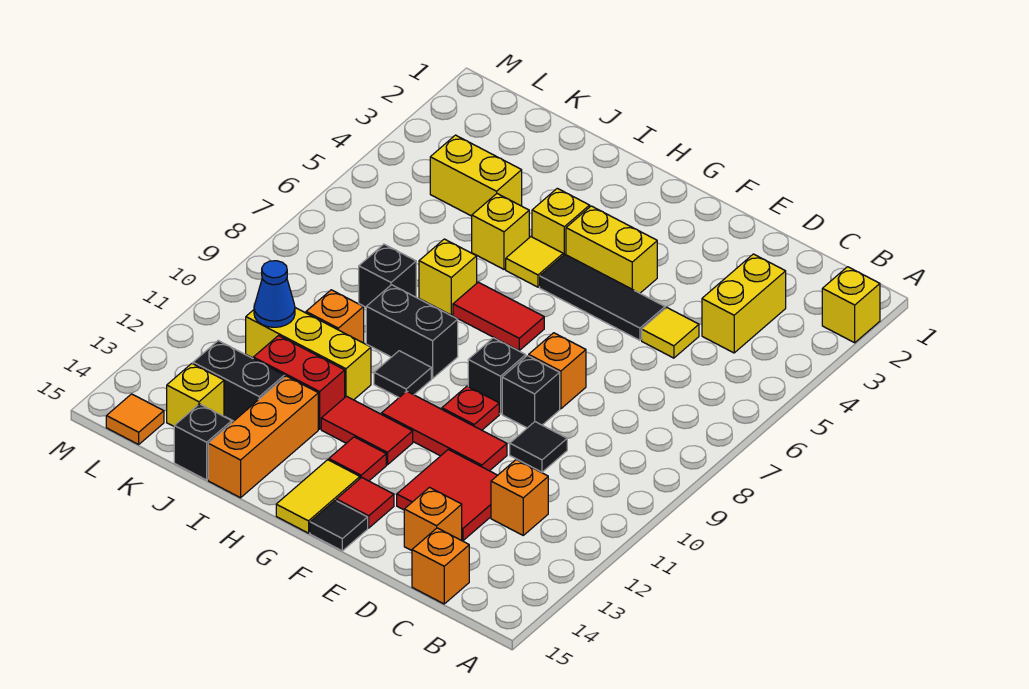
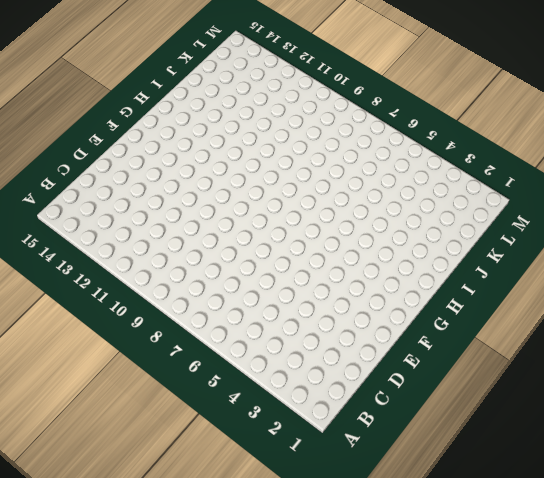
none -> yellow brick A2 level 1
none -> yellow brick C3:C4 level 1
none -> orange brick C12 level 1
none -> orange brick C15 level 1

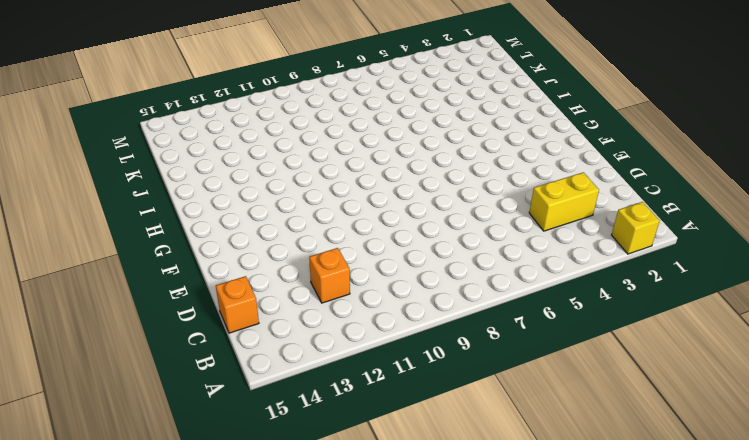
none -> yellow tile D5 level 1
none -> black tile D10 level 1
none -> red tile D12:E13 level 1
none -> orange brick D14 level 1

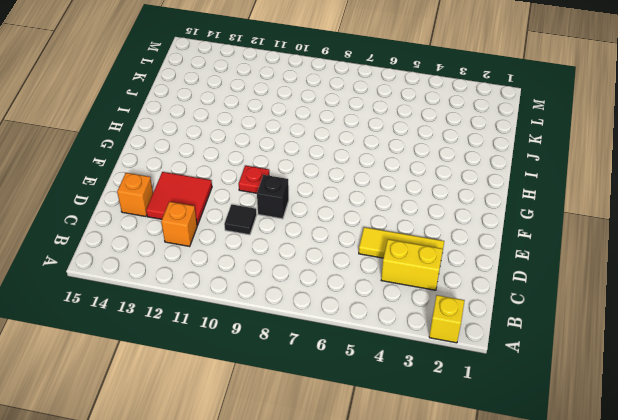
yellow tile D3:D5 level 1 -> yellow tile D5 level 1
none -> orange brick C15 level 1
none -> black tile E5:G5 level 1
none -> orange brick E8 level 1
none -> red tile E11:G11 level 1

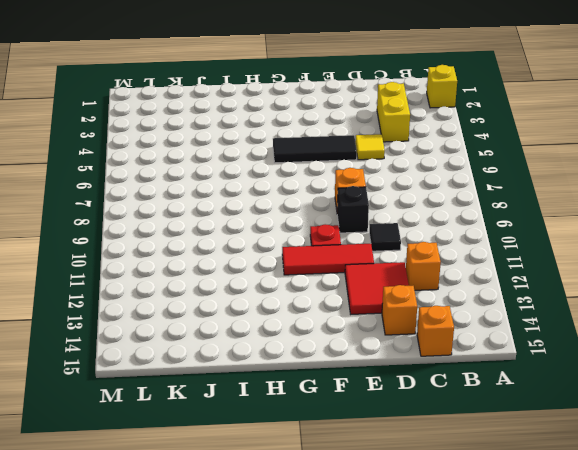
none -> yellow brick F4:G4 level 1
none -> black brick F9 level 1
none -> red tile F14 level 1
none -> black tile F15 level 1

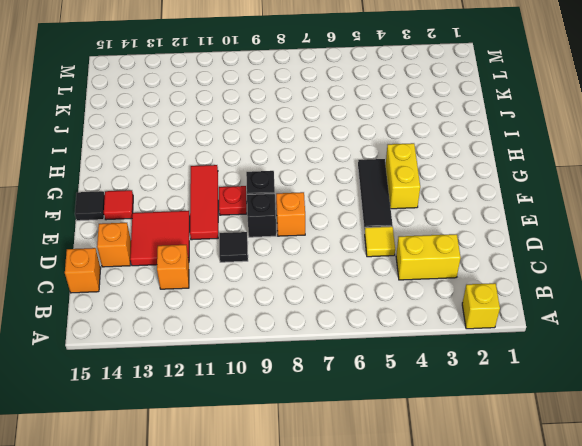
none -> red tile G7:H7 level 1
none -> red tile G12:H12 level 1
none -> red tile G13 level 1
none -> yellow tile G14:G15 level 1

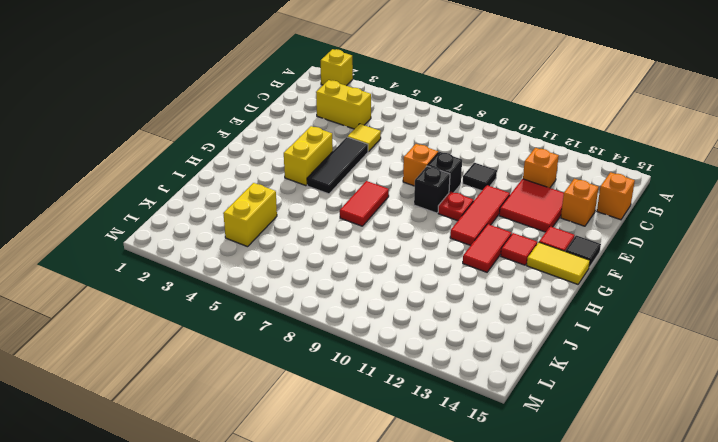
none -> yellow brick H4 level 1
none -> yellow tile H5 level 1
none -> black brick H9:I9 level 1
none -> black tile H10 level 1

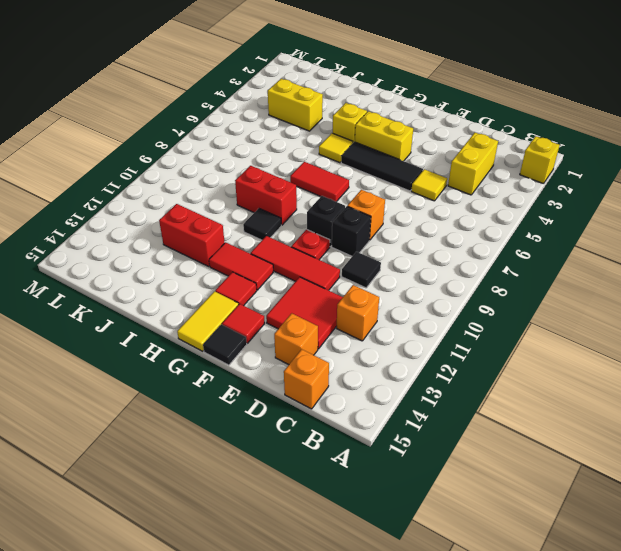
red brick H9:I9 level 1 -> black brick H9:I9 level 1
none -> yellow brick I5 level 1
none -> yellow brick I7 level 1
none -> yellow brick I11:K11 level 1
none -> orange brick I13:I15 level 1

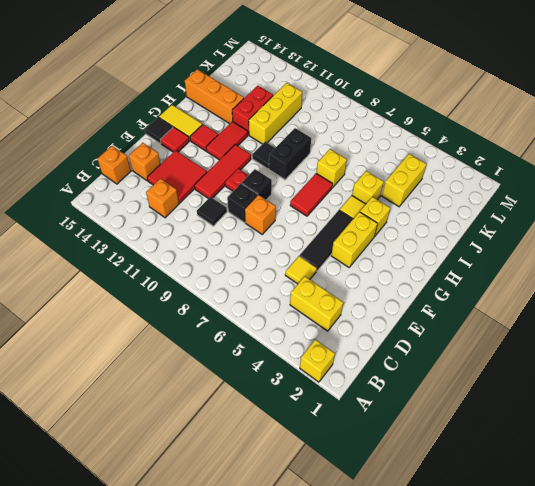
none -> black brick J8 level 1
none -> orange brick J10 level 1
none -> black brick J13:K13 level 1
none -> black brick J15 level 1

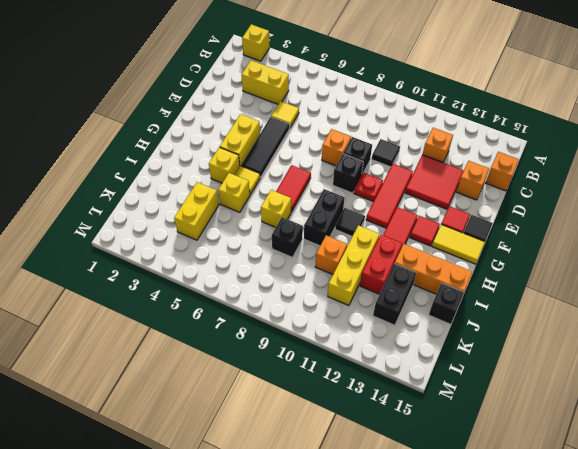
none -> yellow brick K14 level 1
none -> orange tile L15 level 1
none -> blue cone K11 level 2

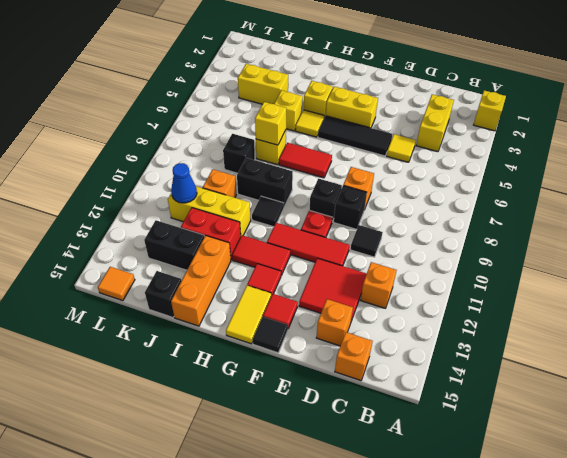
yellow brick I7 level 2 -> yellow brick K14 level 1

